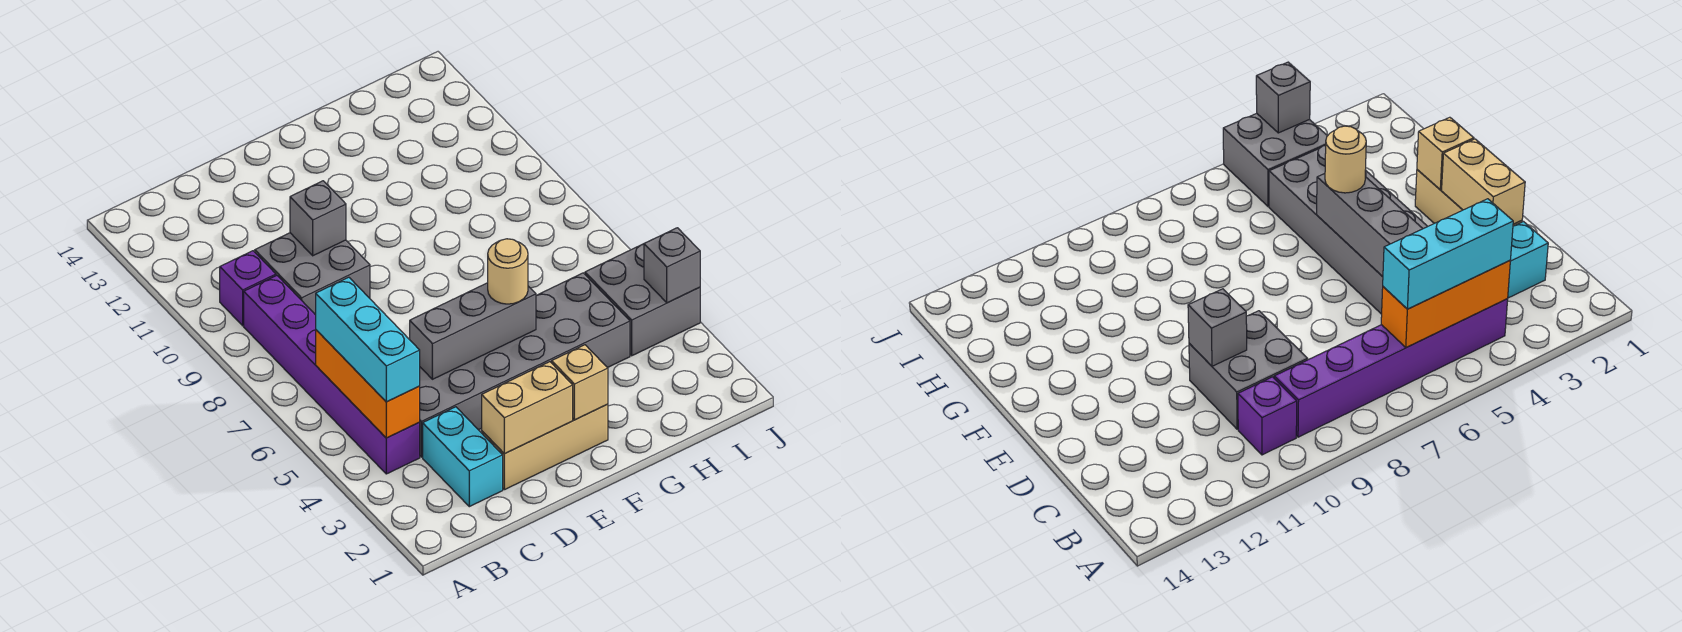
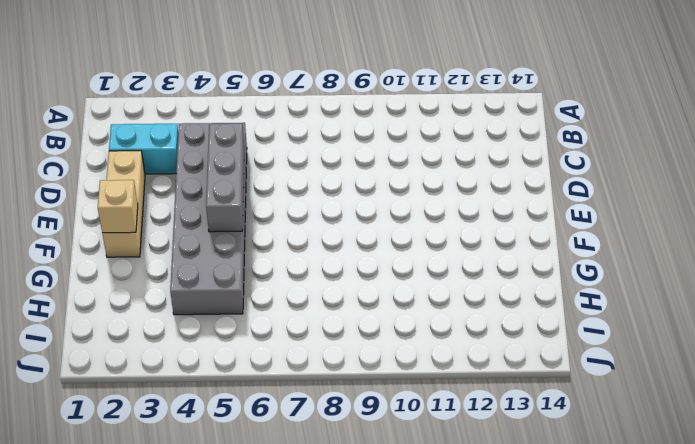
none -> purple brick B4:B9 level 1
none -> purple brick B10 level 1
none -> grey brick C9:D10 level 1

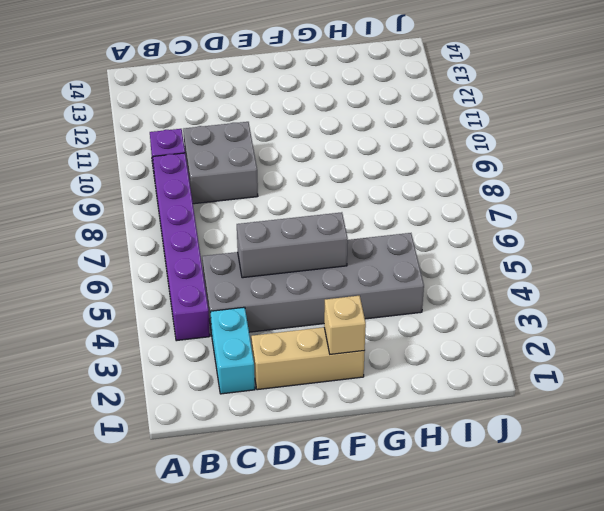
none -> grey brick I4:J5 level 1
none -> orange brick B4:B6 level 2
none -> tan brick D2:E2 level 2

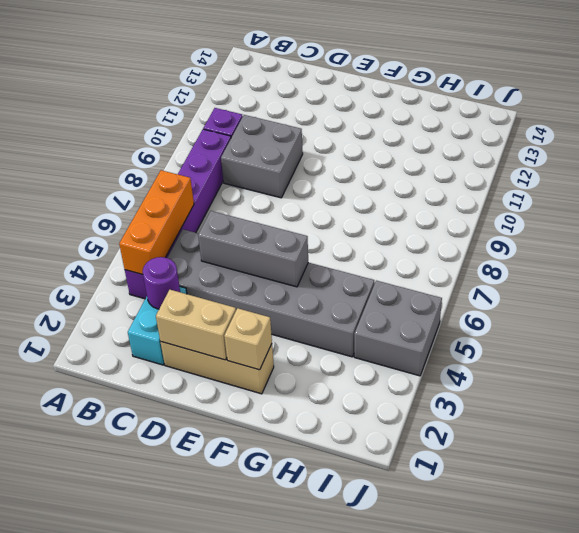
purple round brick C3 level 2 -> none
none -> grey brick D10 level 2
none -> grey brick J4 level 2
none -> cyan brick B4:B6 level 3

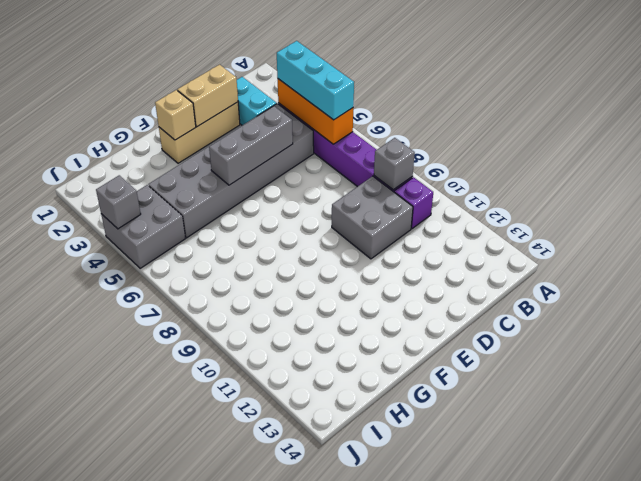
grey brick B9 level 2 -> grey brick D10 level 2
none -> tan round brick F5 level 3

